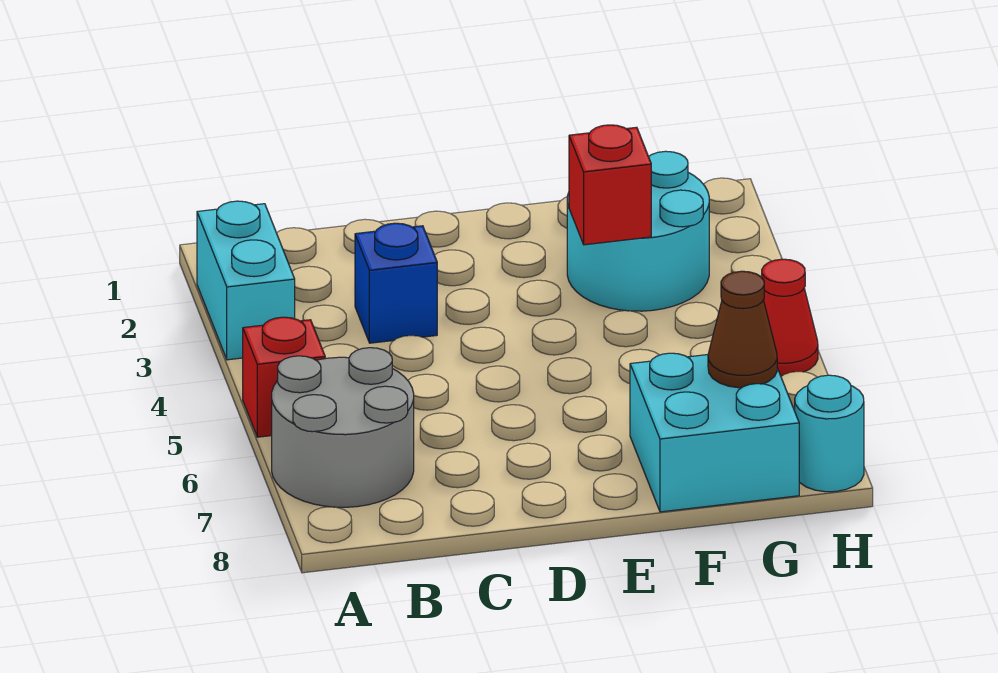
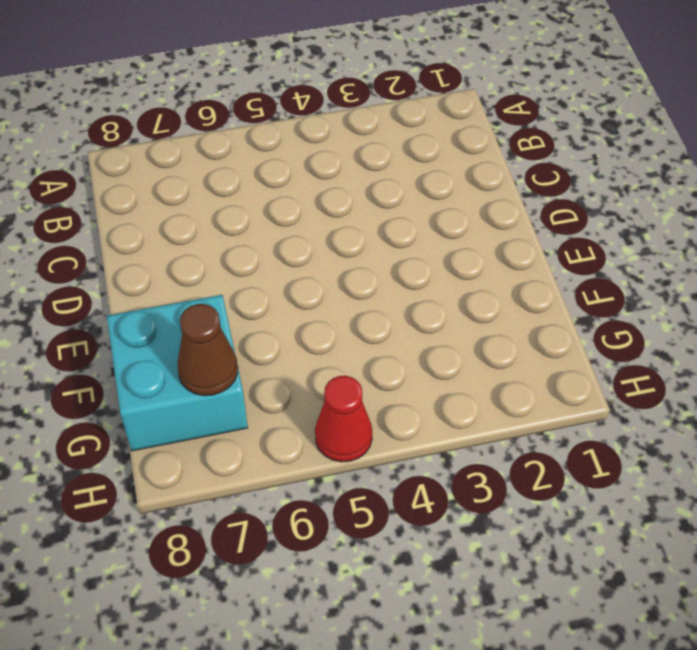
none -> cyan brick A2:A3 level 1
none -> red brick A5 level 1

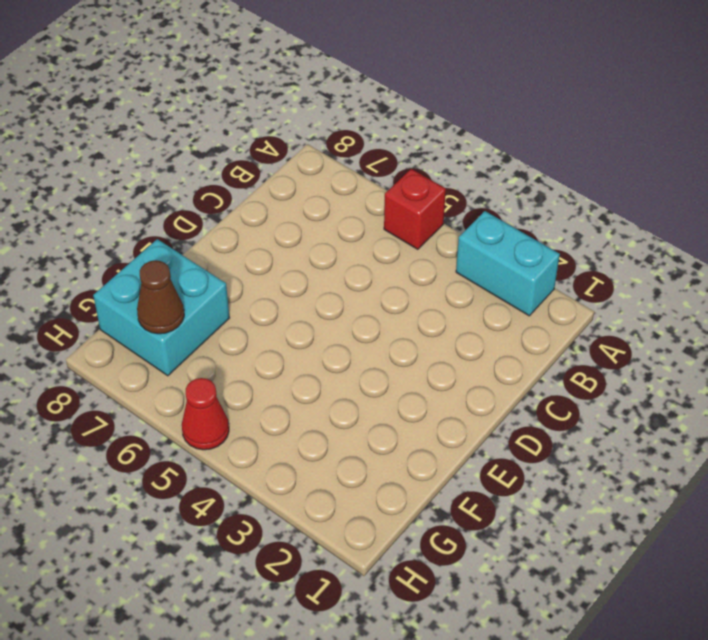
none -> grey round brick A6:B7 level 1
none -> blue brick C3 level 1

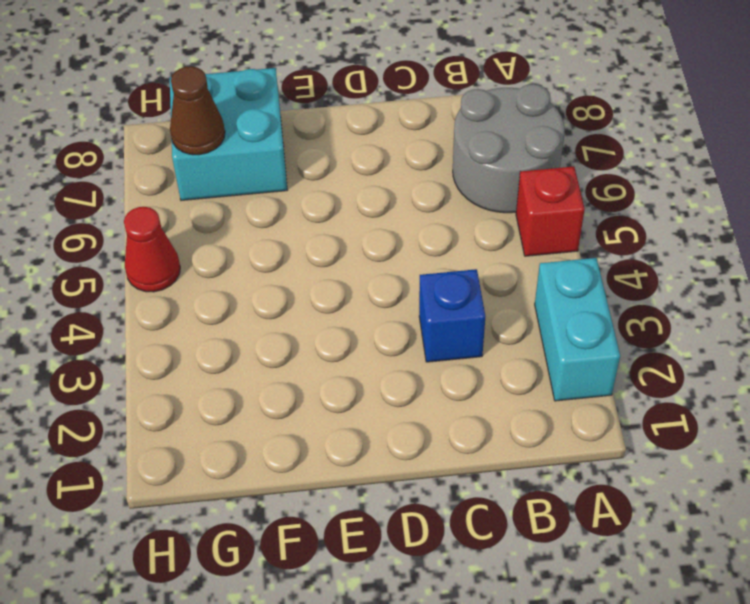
none -> cyan round brick F2:G3 level 1
none -> cyan round brick H8 level 1

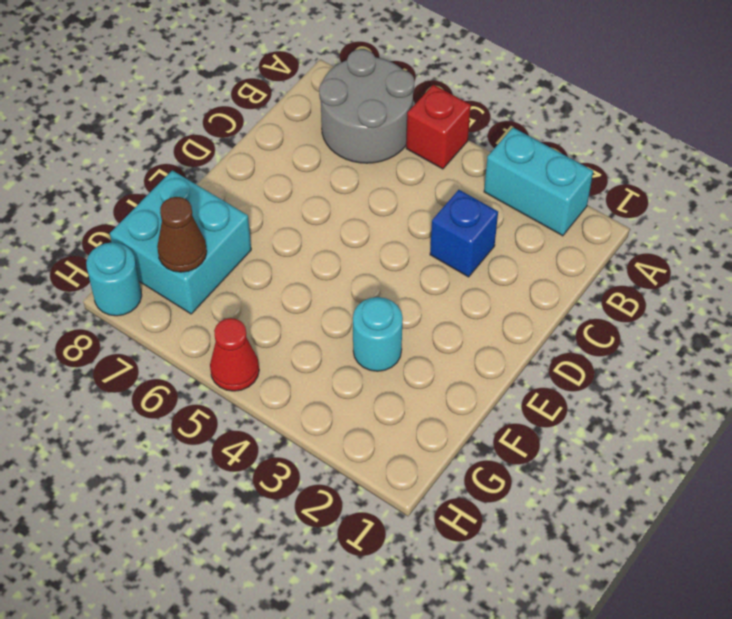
cyan round brick F3 level 1 -> cyan round brick F2:G3 level 1
none -> red brick F3 level 2

